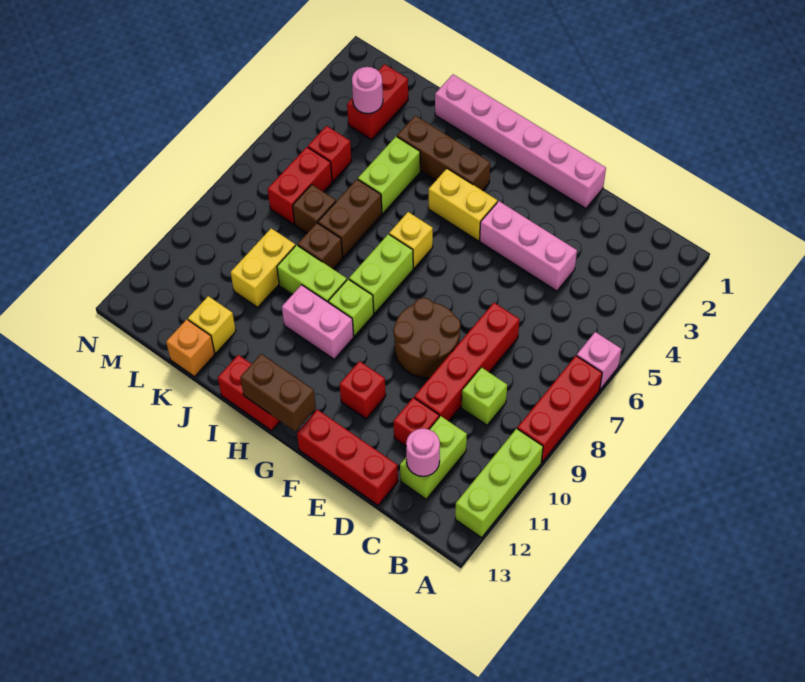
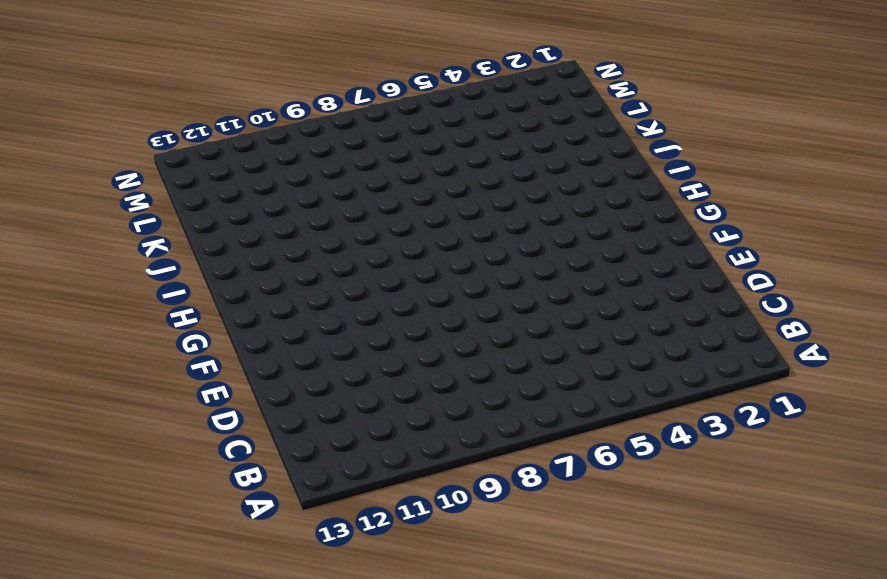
none -> pink brick A6 level 1
none -> red brick A7:A9 level 1
none -> lime brick A10:A12 level 1
none -> lime brick C9 level 1

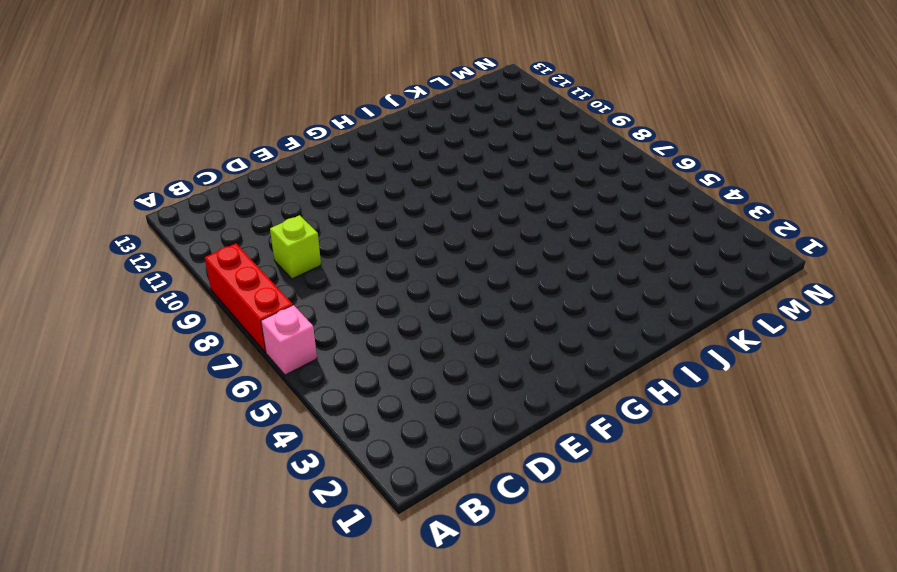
none -> lime brick A10:A12 level 1
none -> lime brick C11:C12 level 1
none -> pink brick D4:F4 level 1
none -> red brick D7:D10 level 1

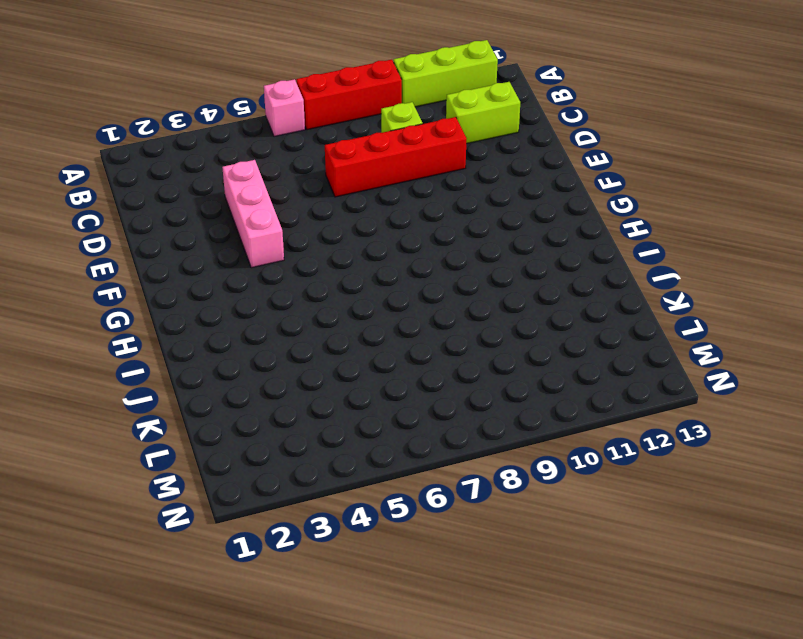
none -> red brick D11 level 1
none -> red brick D13:F13 level 1
none -> pink brick E1:J1 level 1
none -> brown round brick E8:F9 level 1

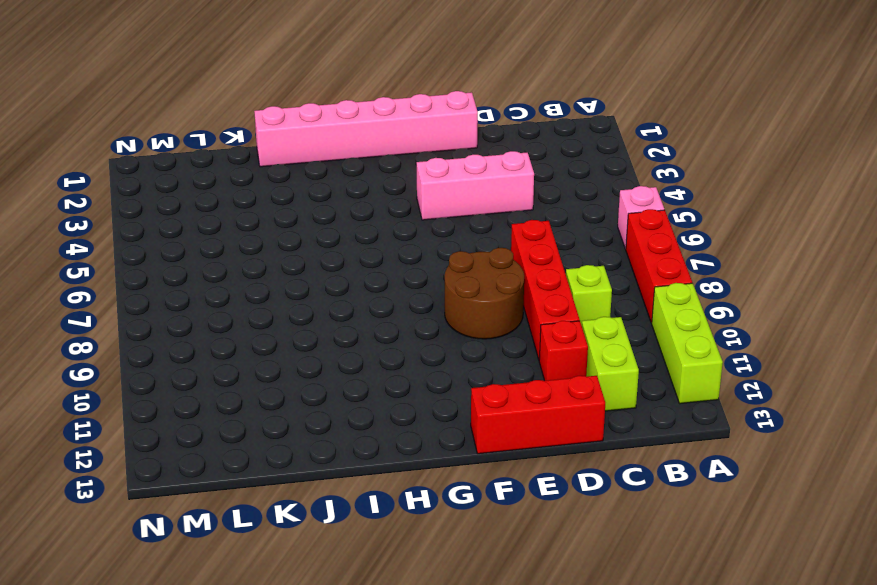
none -> red brick F11 level 1
none -> yellow brick G4:H4 level 1
none -> brown brick H3:J3 level 1
none -> yellow brick H6 level 1

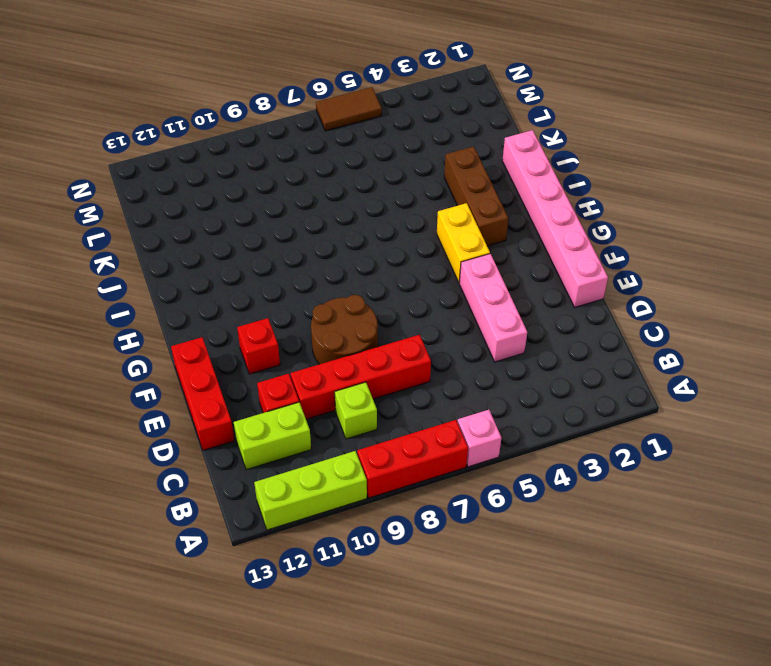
brown tile N5:N6 level 1 -> none
none -> yellow brick H6 level 1
none -> lime brick H7:H8 level 1
none -> lime brick H9 level 1
none -> pink brick H10:I10 level 1

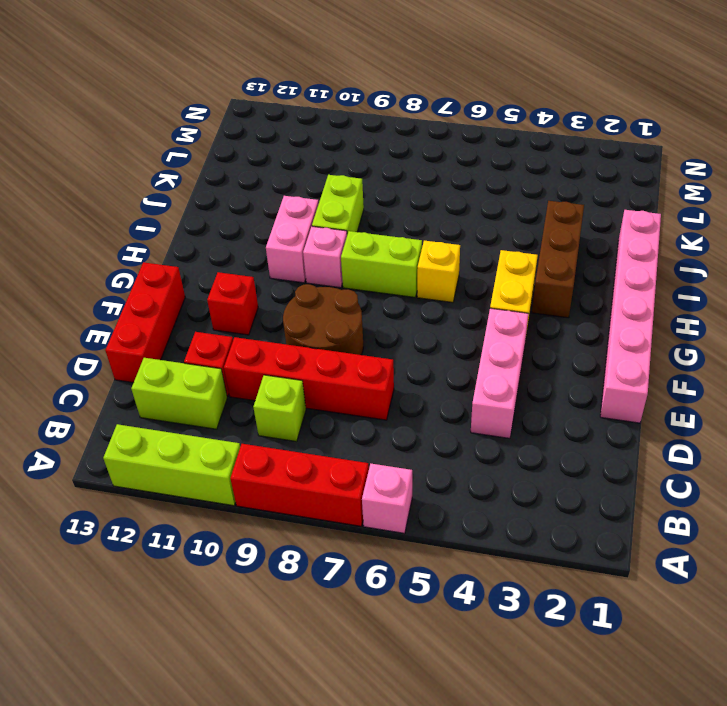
pink brick H9 level 1 -> lime brick H9 level 1
none -> red brick H13:I13 level 1
none -> lime brick J4:J5 level 1
none -> brown brick J6:J7 level 1
none -> brown brick J8 level 1

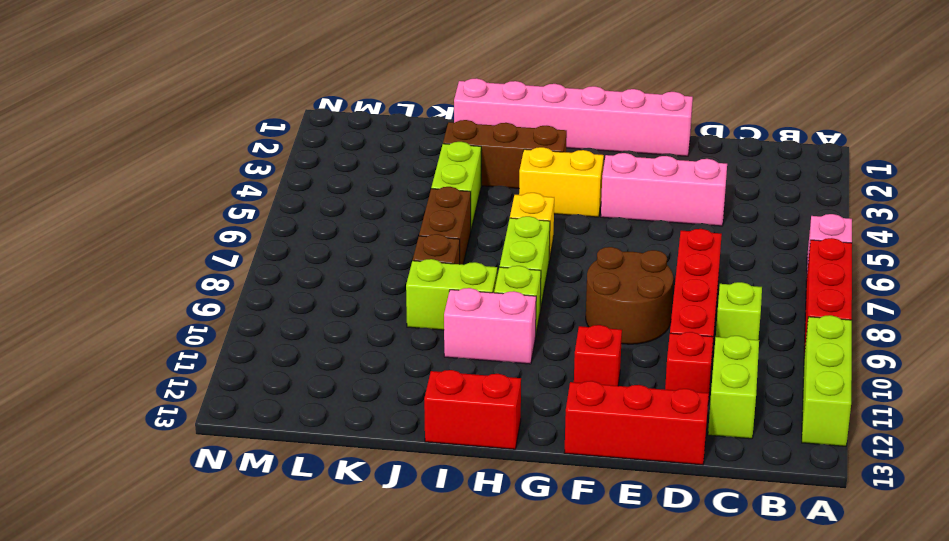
none -> brown brick K7 level 1
none -> yellow brick K9:K10 level 1
none -> yellow brick K12 level 1
none -> orange brick K13 level 1

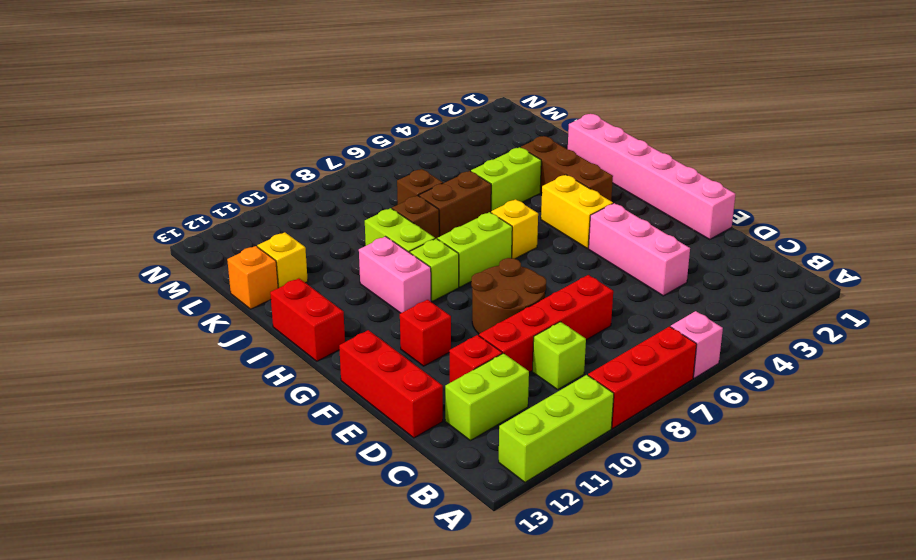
none -> yellow brick K9:K10 level 1
none -> red brick L2:L3 level 1
none -> red brick L5 level 1
none -> red brick L6:L7 level 1

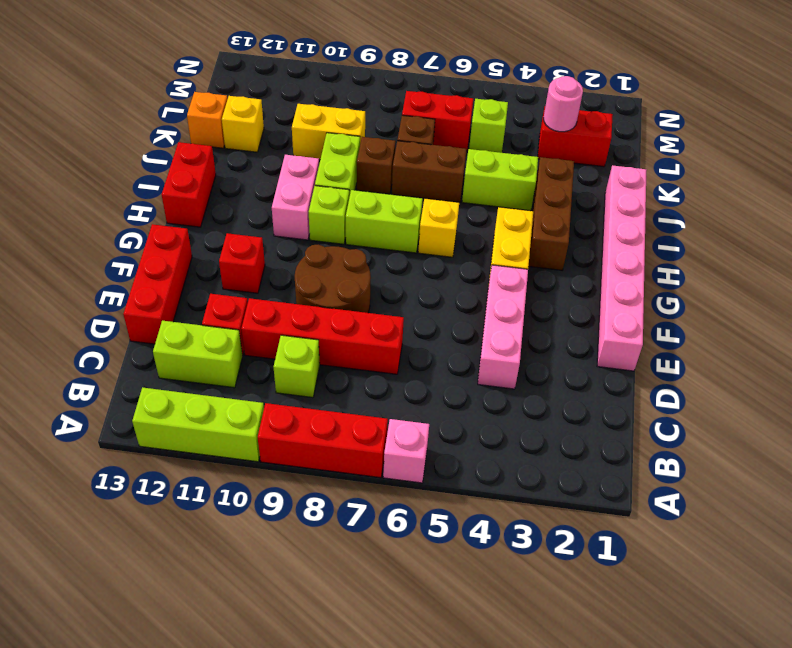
lime brick L5 level 1 -> red brick L5 level 1
none -> pink round brick C12 level 2
none -> brown brick G13:H13 level 2

